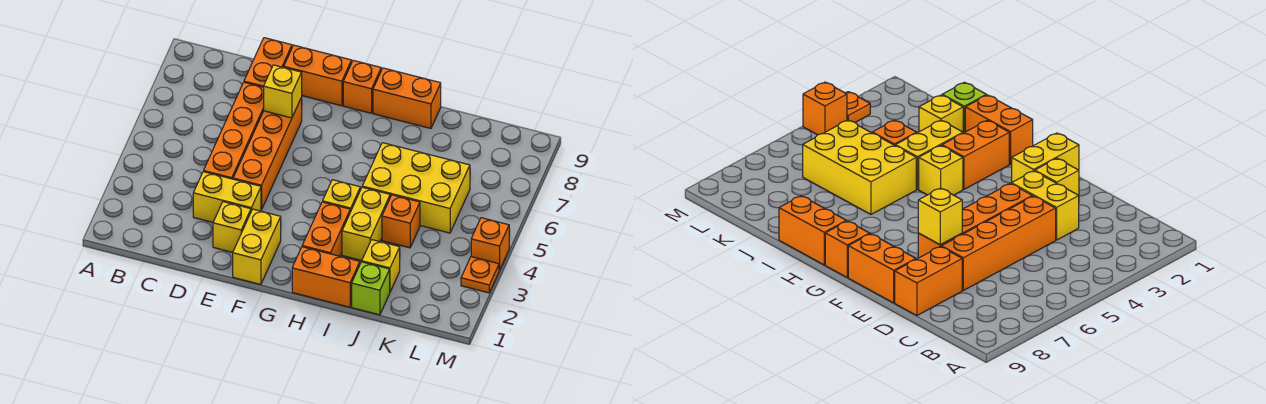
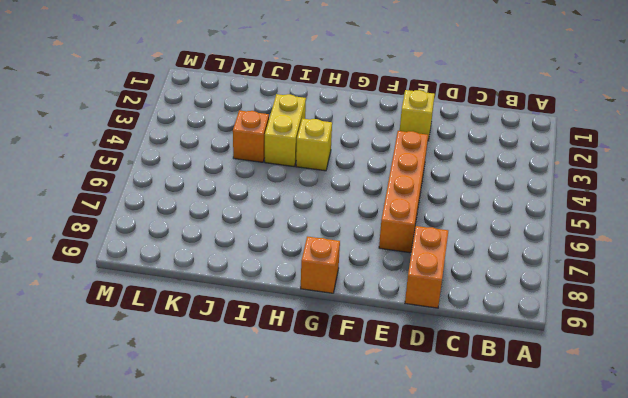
none -> yellow brick D3:E3 level 1
none -> orange brick D4:D7 level 1
none -> orange brick E9:F9 level 1

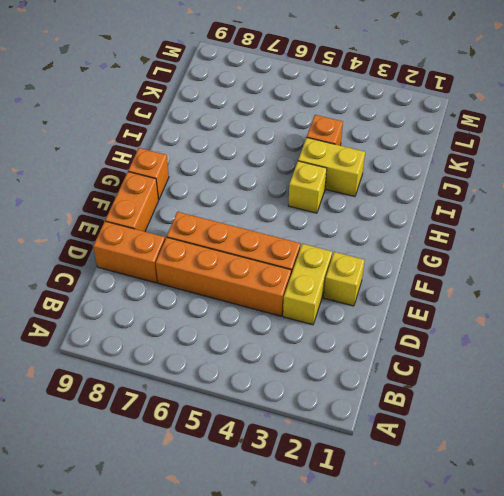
none -> yellow brick F1:F2 level 1
none -> orange brick H1:I1 level 1
none -> orange brick H2:H3 level 1

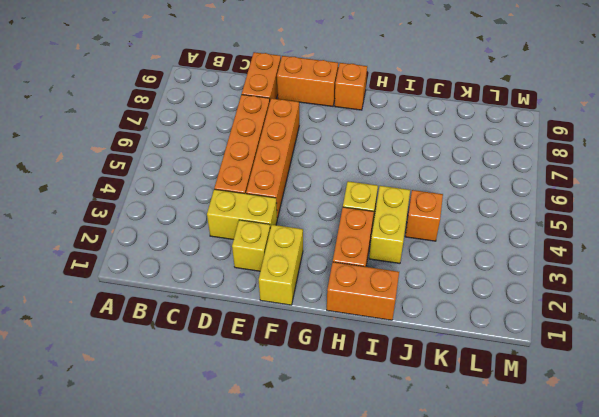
none -> orange brick H9:I9 level 1
none -> yellow brick I5:K6 level 1
none -> lime brick J1 level 1

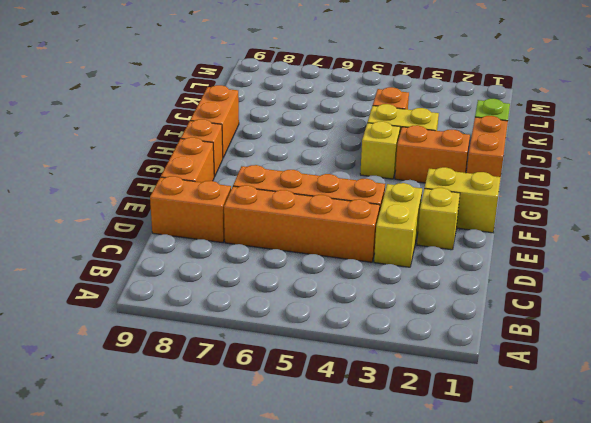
none -> yellow brick I5:K6 level 1
none -> yellow brick J2 level 1
none -> orange plate M3 level 1

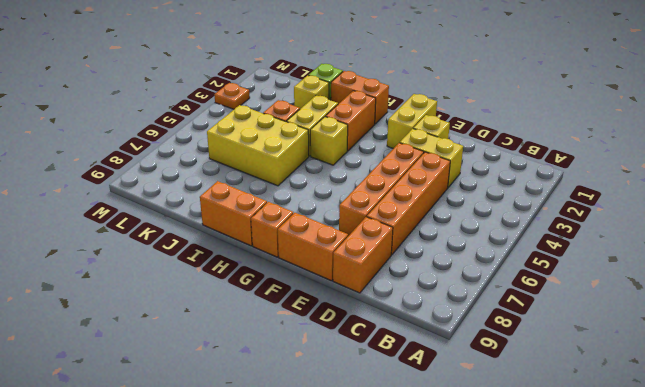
none -> orange brick M4 level 1
none -> yellow brick E7 level 2

